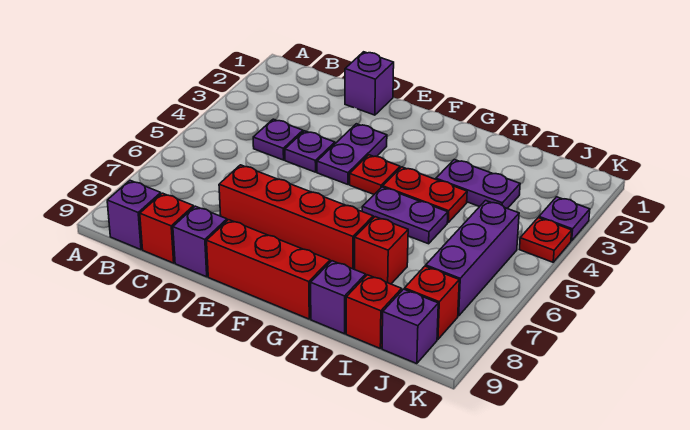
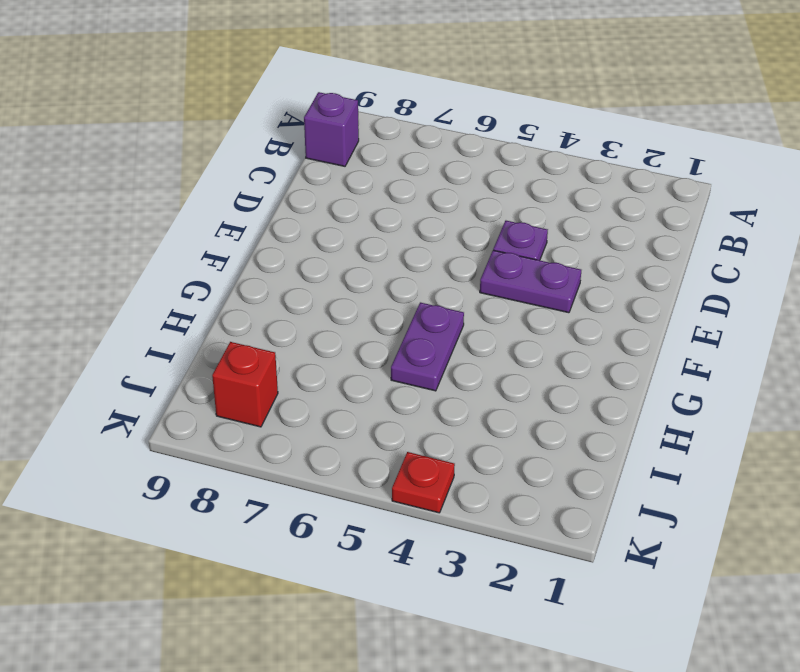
none -> purple plate C4 level 1
none -> red brick C9 level 1
none -> purple brick D1 level 1

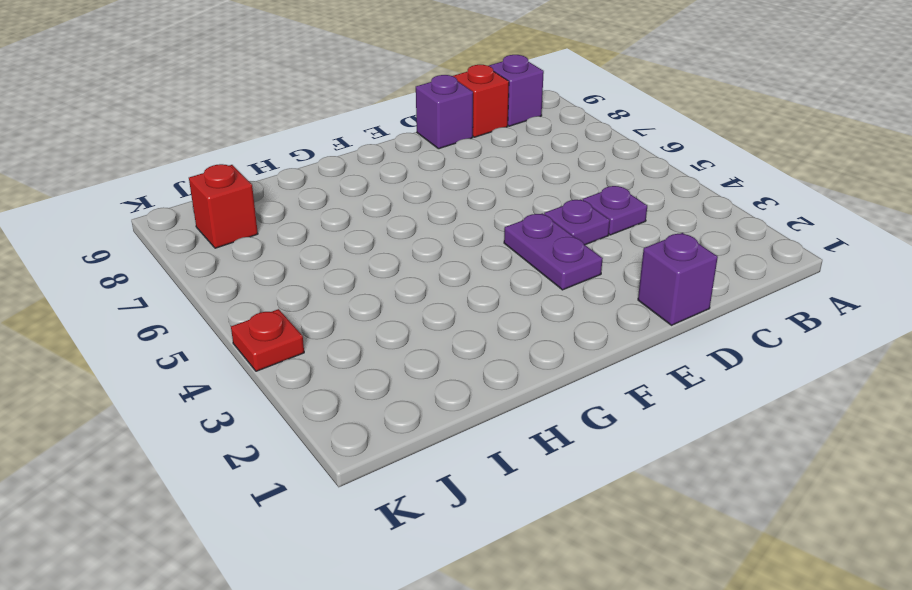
none -> red brick D7:G7 level 1
none -> red brick E9:G9 level 1
none -> red plate F4 level 1

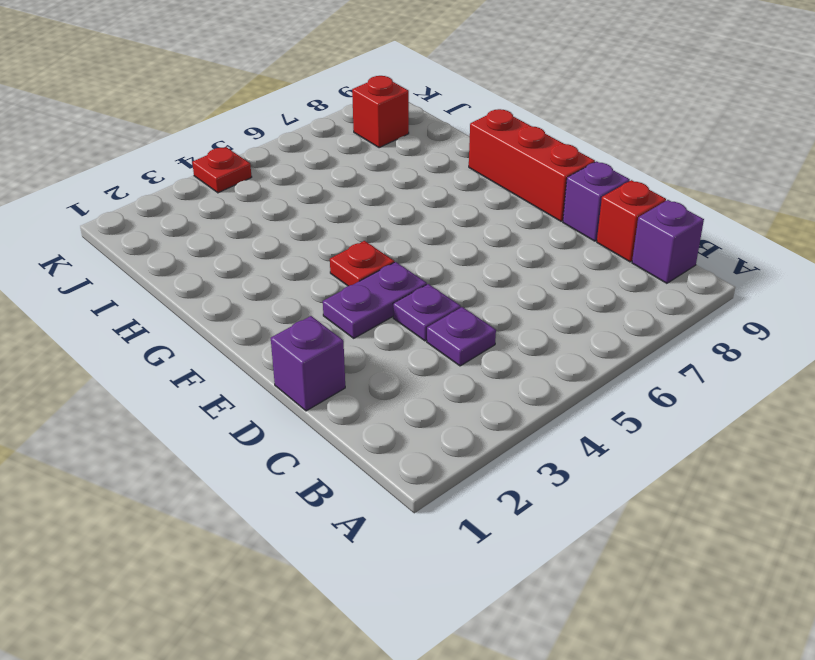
none -> red brick D7:G7 level 1
none -> red plate G4:H4 level 1
none -> purple plate G5:H5 level 1

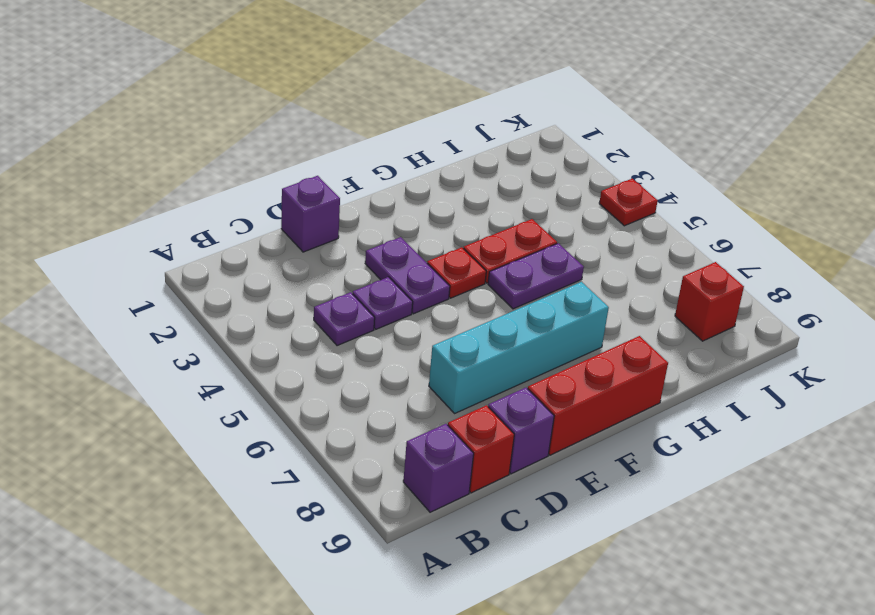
cyan brick D7:G7 level 1 -> red brick D7:G7 level 1
none -> purple plate H3:I3 level 1
none -> red brick H7 level 1
none -> purple brick H9 level 1

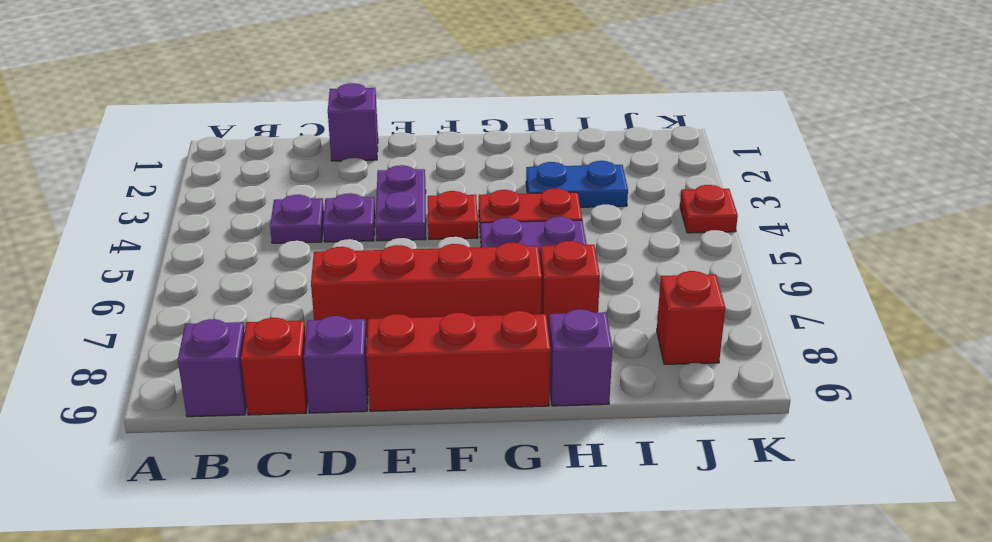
blue plate H3:I3 level 1 -> purple plate H3:I3 level 1
none -> red brick I9 level 1
none -> purple brick J5:J7 level 1
none -> purple brick J9 level 1

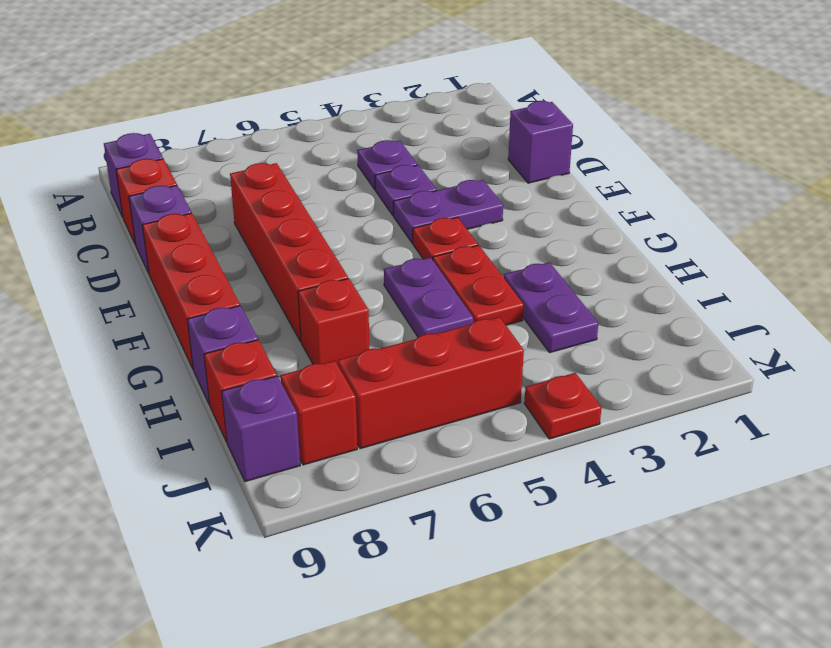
red brick J5:J7 level 1 -> purple brick J5:J7 level 1
none -> purple plate K3 level 1

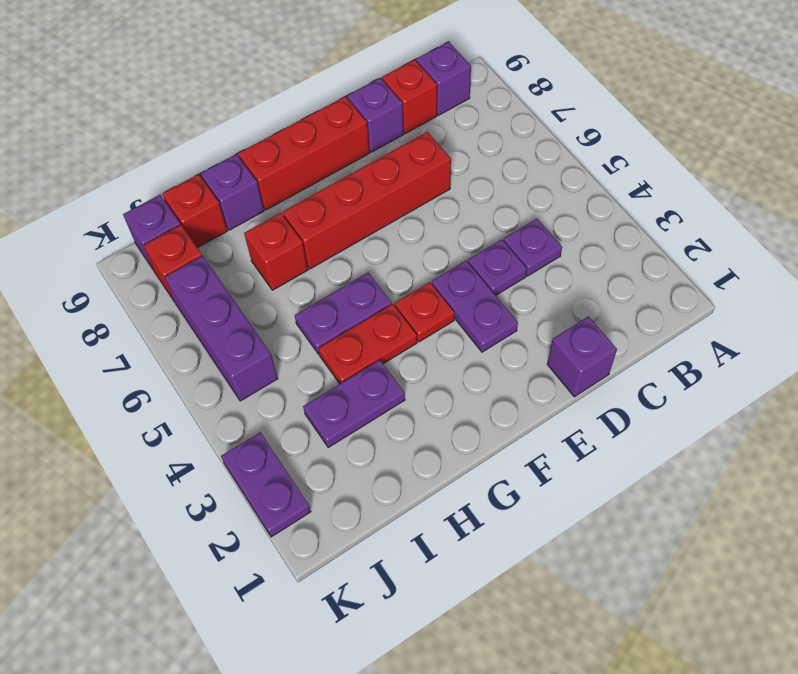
purple plate K2:K3 level 1 -> purple plate K3 level 1
none -> red plate K4 level 1

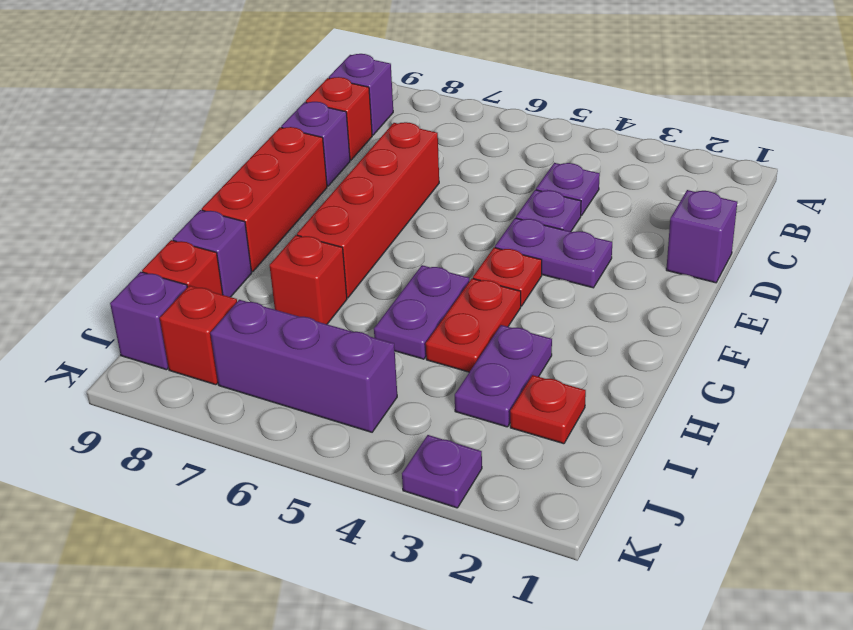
red plate I2 level 1 -> red plate K4 level 1

